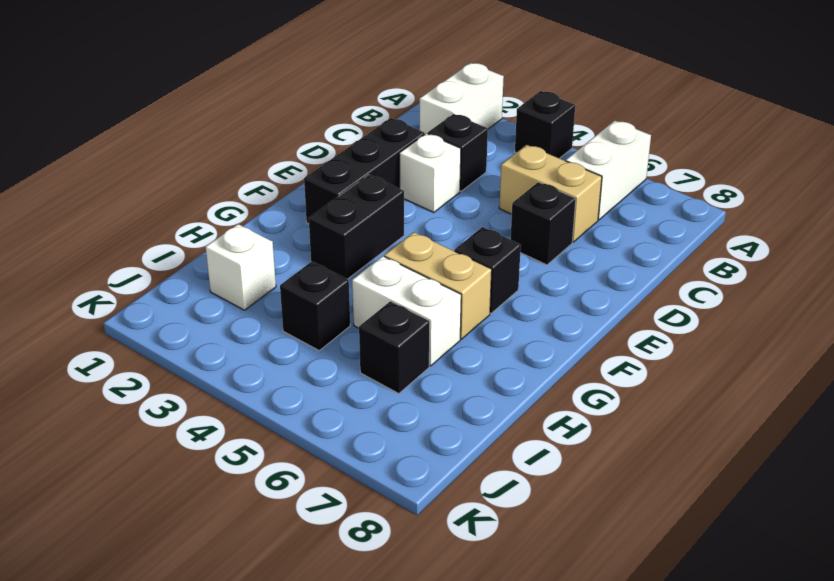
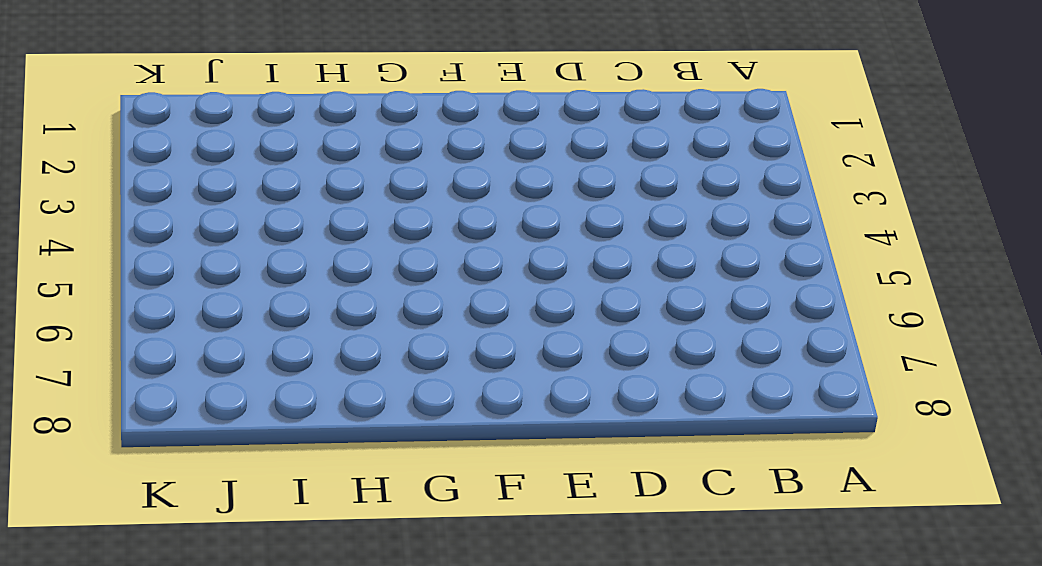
none -> white brick A2:B2 level 1
none -> black brick A4 level 1
none -> white brick A6:B6 level 1

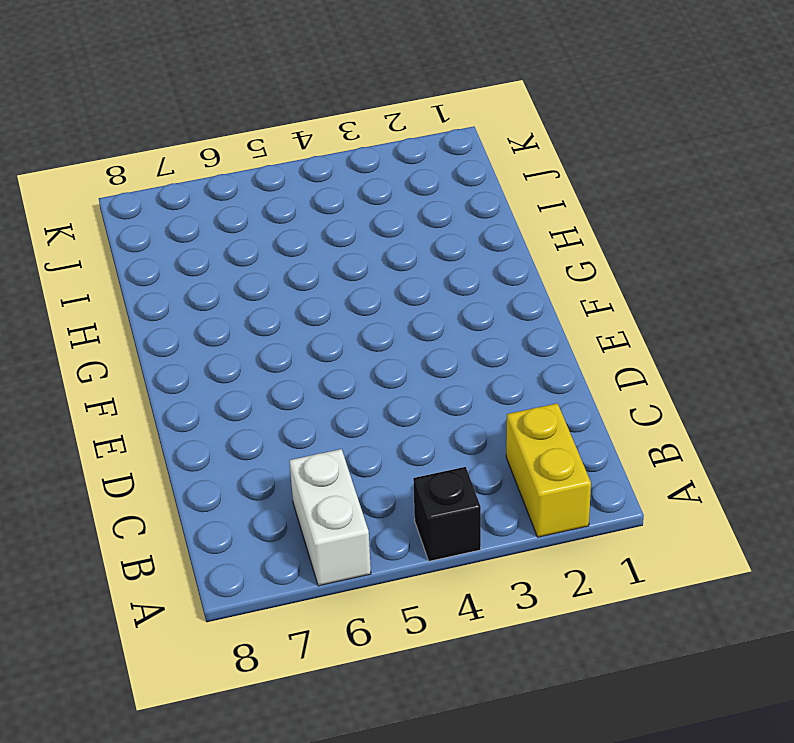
yellow brick A2:B2 level 1 -> white brick A2:B2 level 1
none -> black brick C3 level 1
none -> tan brick C5:C6 level 1
none -> black brick D2:F2 level 1

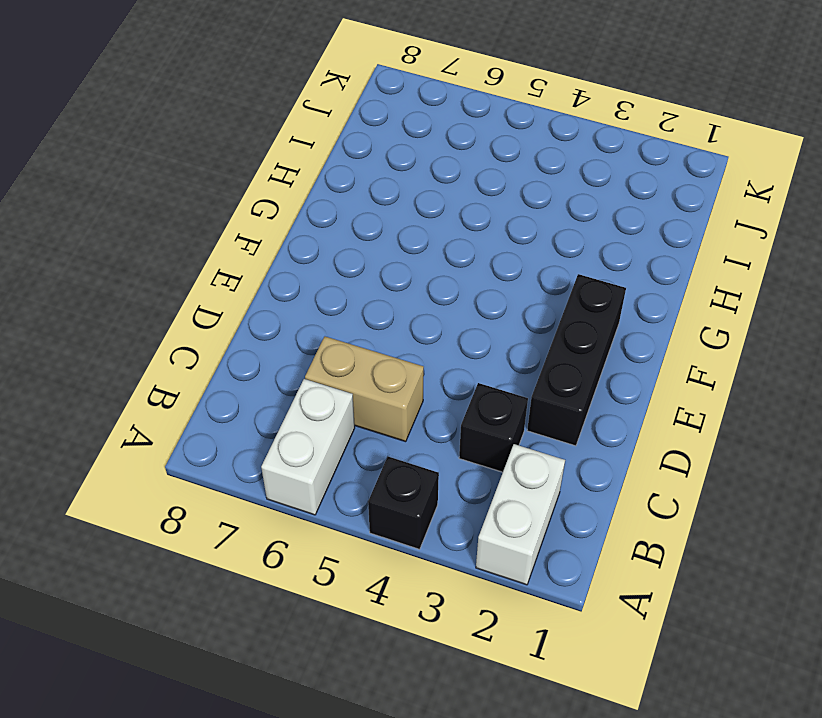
none -> white brick D3 level 1
none -> black brick D6 level 1
none -> black brick F3:G3 level 1

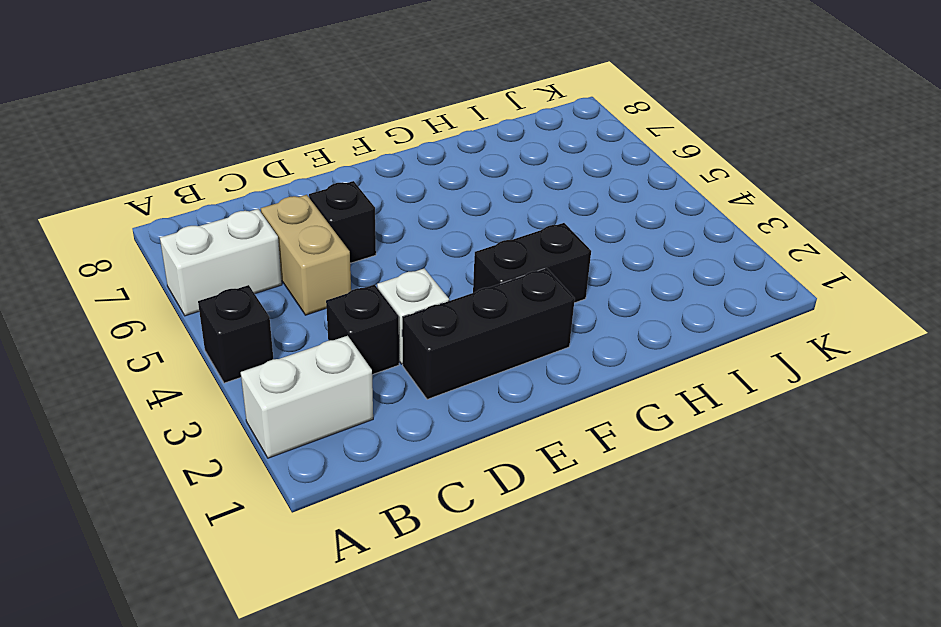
none -> black brick F6 level 1
none -> tan brick G5:G6 level 1
none -> white brick H5:H6 level 1

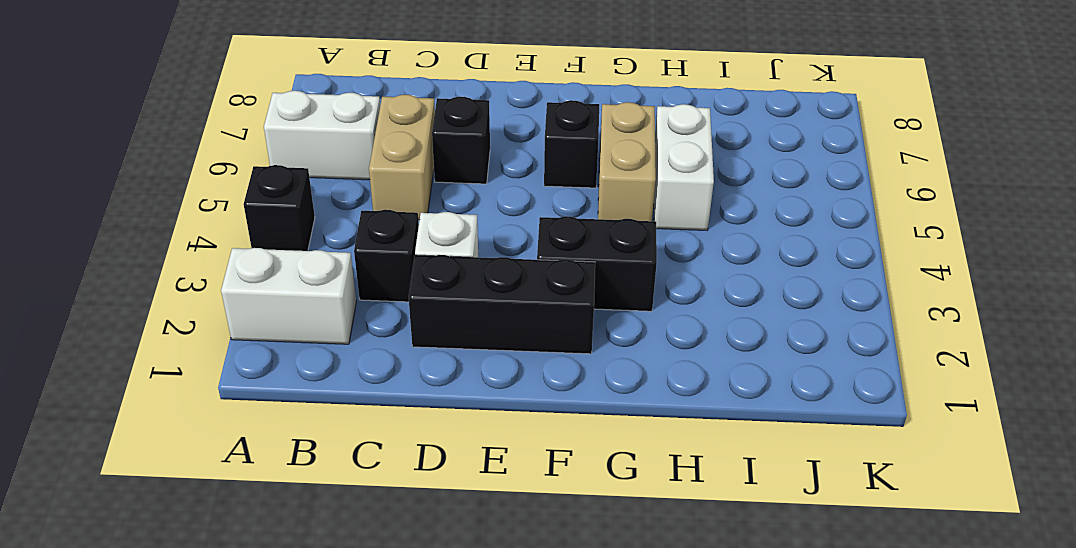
none -> white brick I2 level 1
none -> black brick I4 level 1
none -> black brick I6 level 1

